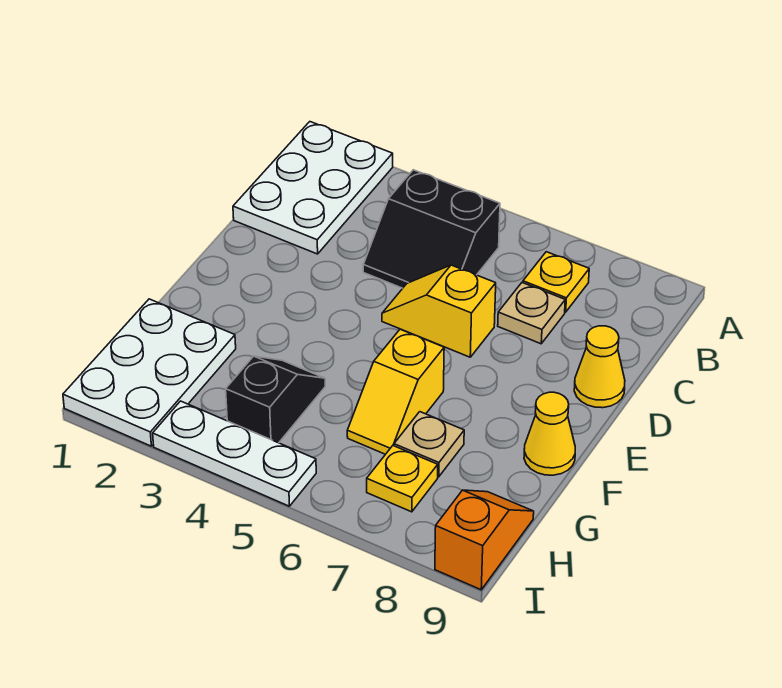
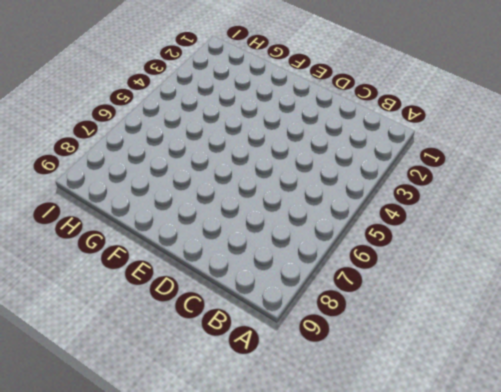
none -> white plate A1:C2 level 1
none -> black slope B4:C5 level 1 top B
none -> yellow plate B7 level 1

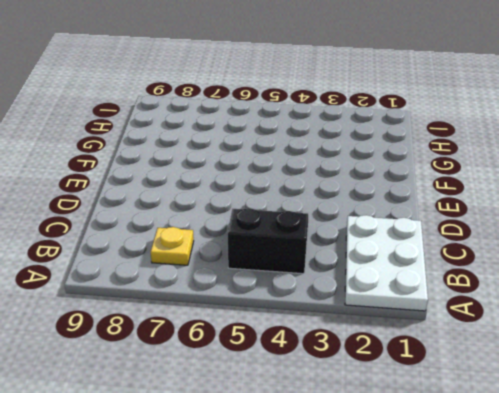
none -> tan plate C7 level 1
none -> yellow slope D5:D6 level 1 top 6
none -> yellow cone D9 level 1

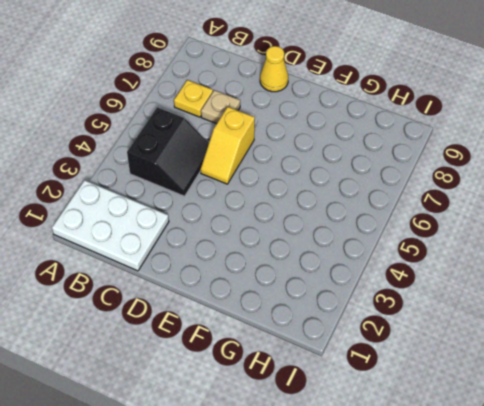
none -> yellow slope F6:G6 level 1 top F
none -> yellow cone F9 level 1
none -> white plate G1:I2 level 1

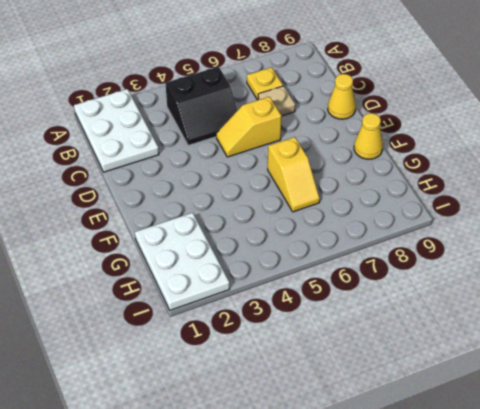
none -> black slope G4:H4 level 1 top H
none -> tan plate G7 level 1
none -> yellow plate H7 level 1

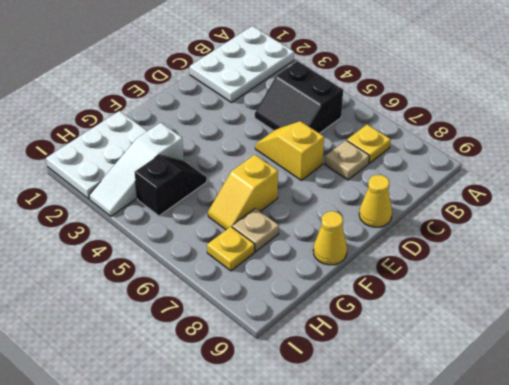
white slope G3:I3 level 1 top G -> white plate I3:I5 level 1
none -> orange slope H9:I9 level 1 top I

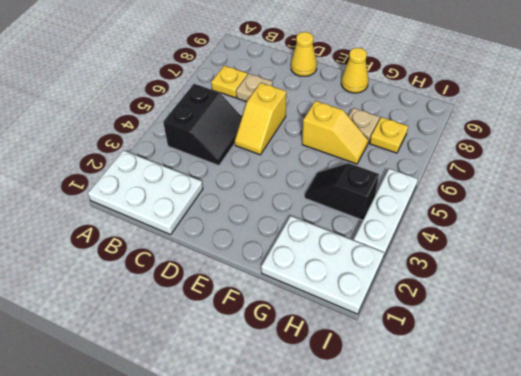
none -> orange slope H9:I9 level 1 top I

